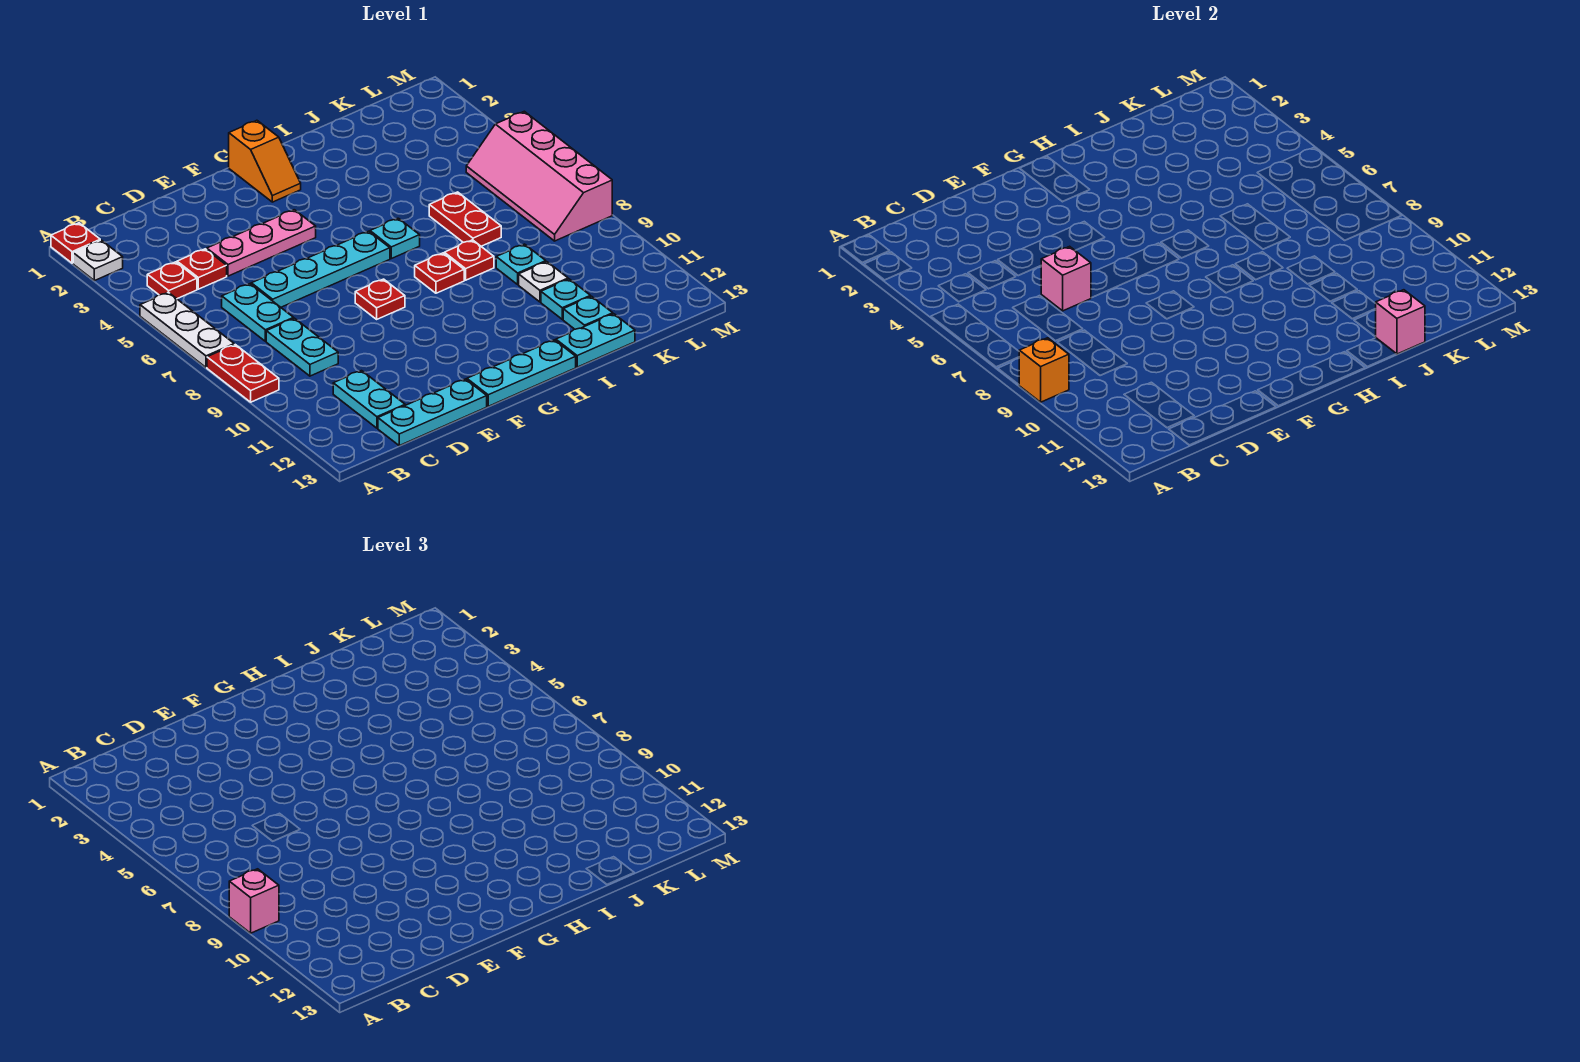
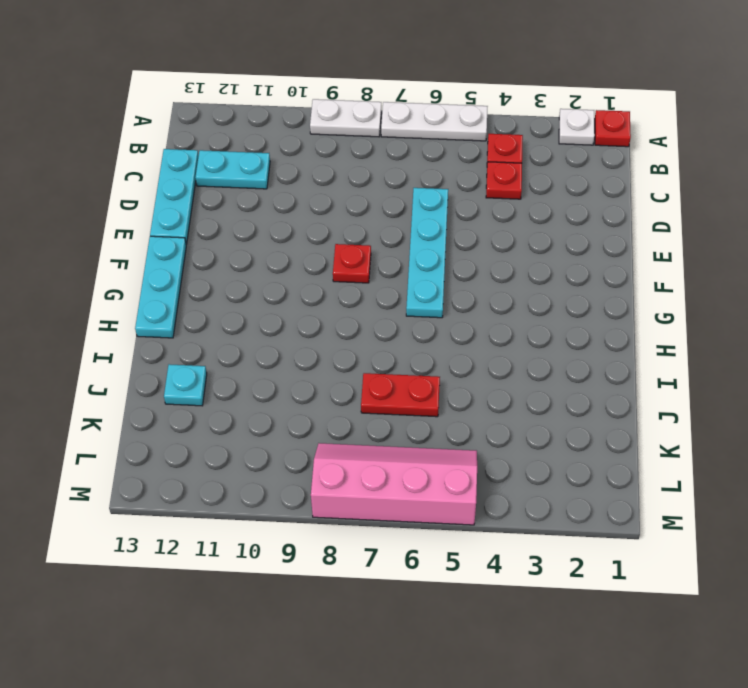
white plate A8:A9 level 1 -> red plate A8:A9 level 1
none -> cyan plate C6:C7 level 1
none -> cyan plate C8:C9 level 1
none -> pink plate D4:F4 level 1

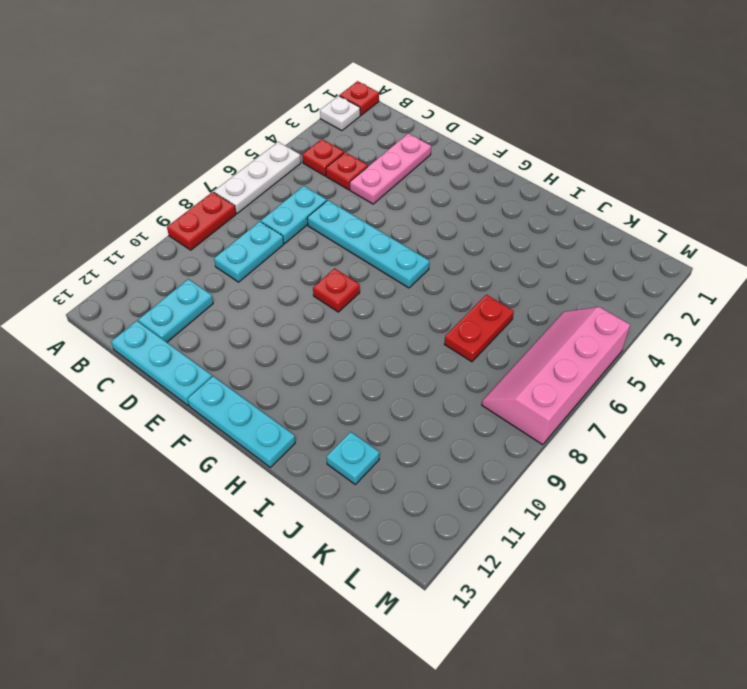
pink plate D2:D4 level 1 -> pink plate D4:F4 level 1
none -> orange slope G1:G2 level 1 top 1
none -> cyan plate H6 level 1
none -> red plate H8 level 1

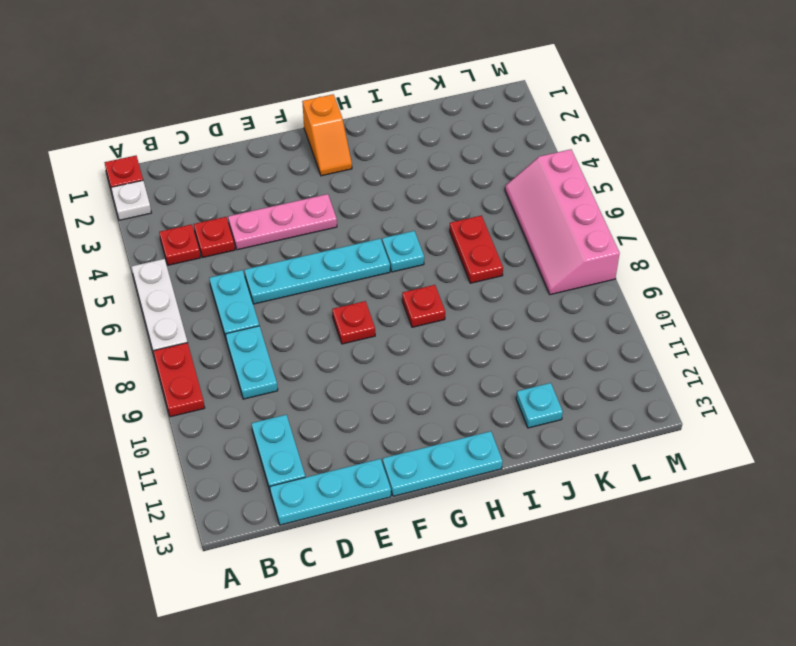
none -> red plate I8 level 1
none -> cyan plate I13:J13 level 1
none -> cyan plate J9 level 1

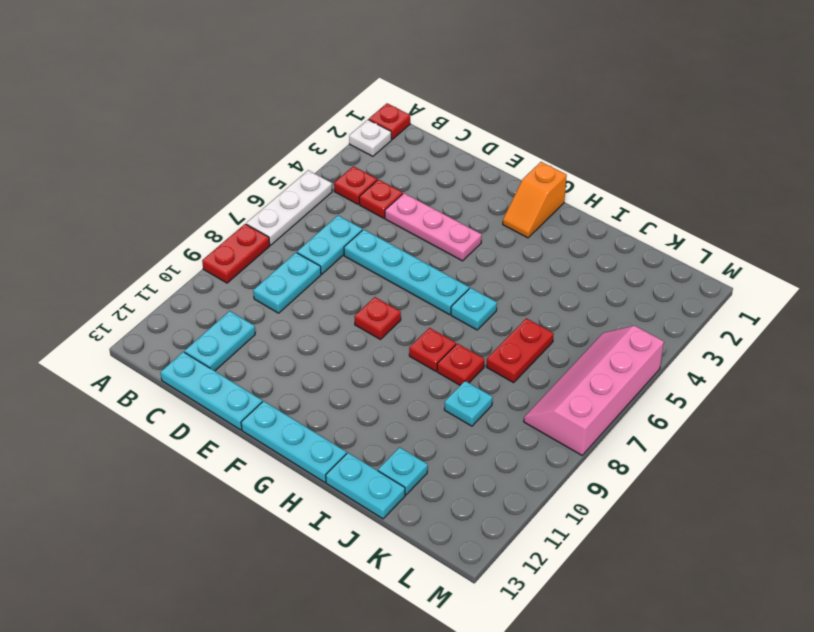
none -> white plate J10 level 1
none -> cyan plate J11 level 1
none -> orange brick A9 level 2

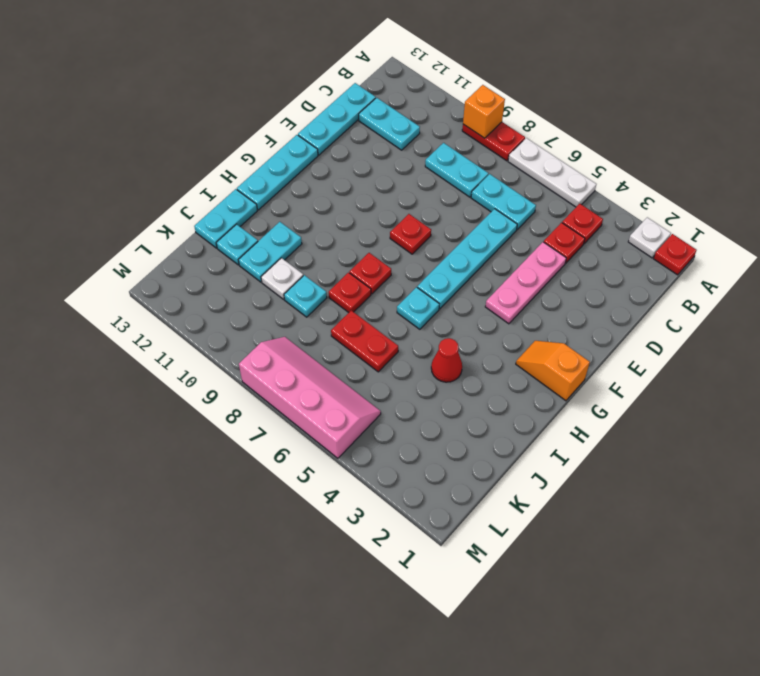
red cone I4 level 1 -> none
cyan plate I11:J11 level 1 -> cyan plate J11 level 1
none -> pink brick D6 level 2
none -> pink brick J13 level 2
none -> pink brick A9 level 3

